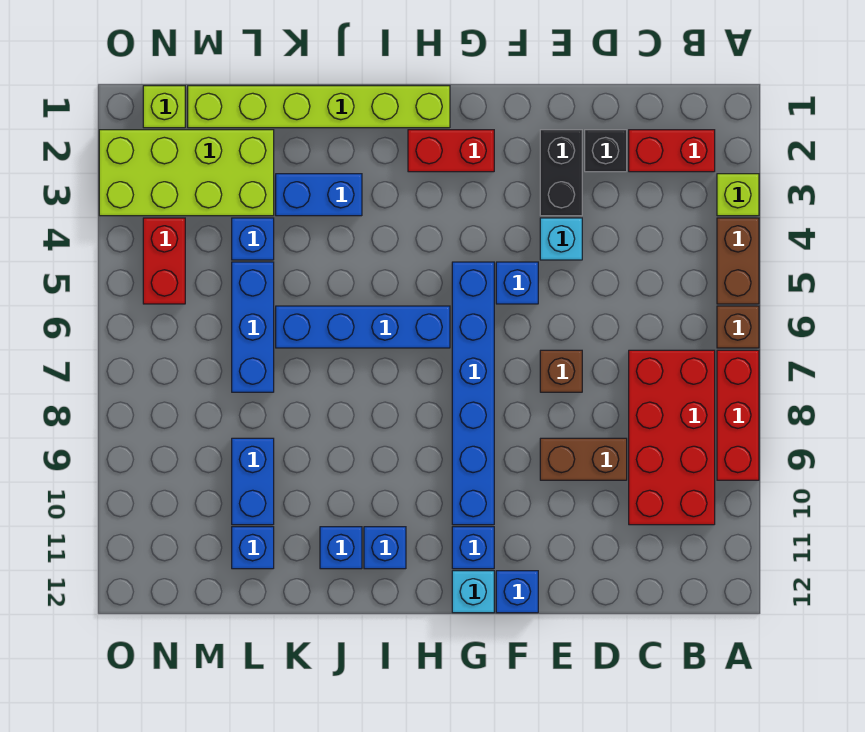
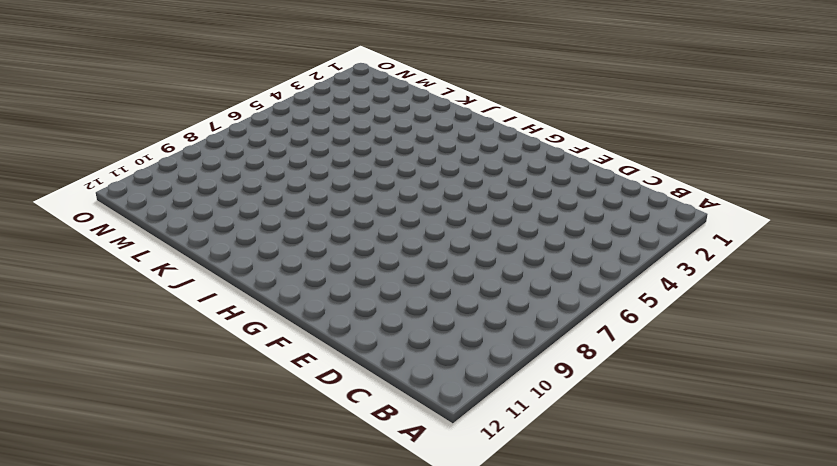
none -> lime brick A3 level 1
none -> brown brick A4:A5 level 1
none -> brown brick A6 level 1

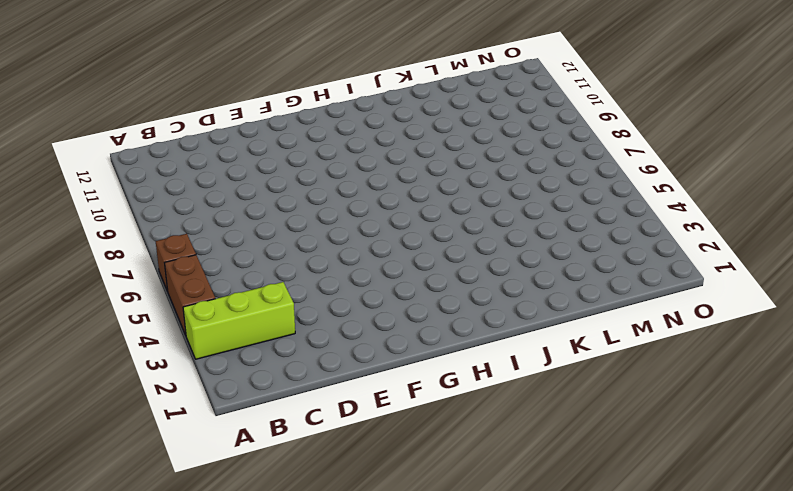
lime brick A3:C3 level 1 -> lime brick A3 level 1
none -> red brick A7:A9 level 1
none -> red brick B2:C2 level 1
none -> red brick B7:C10 level 1

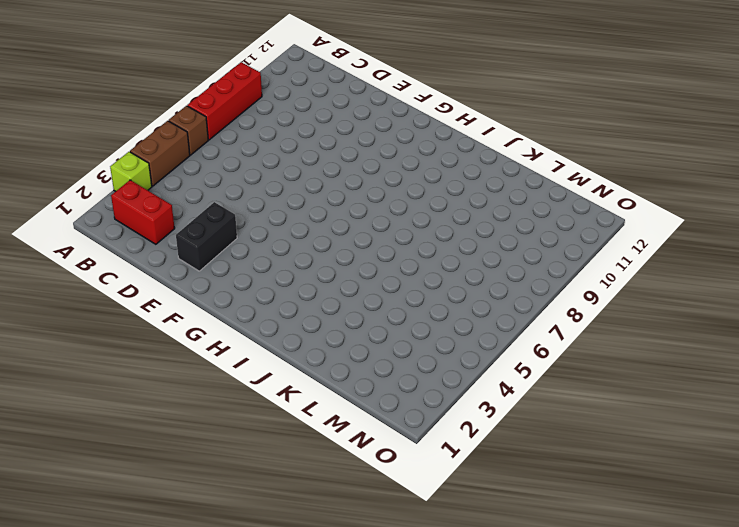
none -> red brick B7:C10 level 1
none -> black brick D2 level 1
none -> brown brick D9:E9 level 1

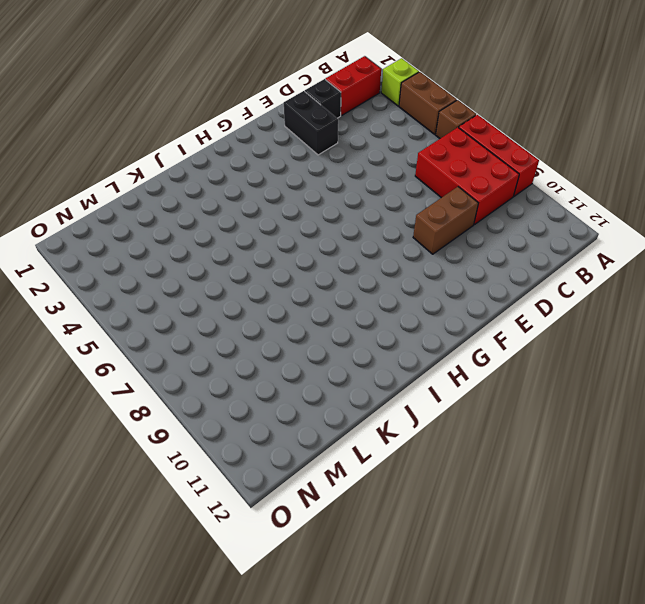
red brick B7:C9 level 1 -> red brick B7:C10 level 1
none -> cyan brick E4 level 1
none -> brown brick E7 level 1
none -> blue brick F5 level 1

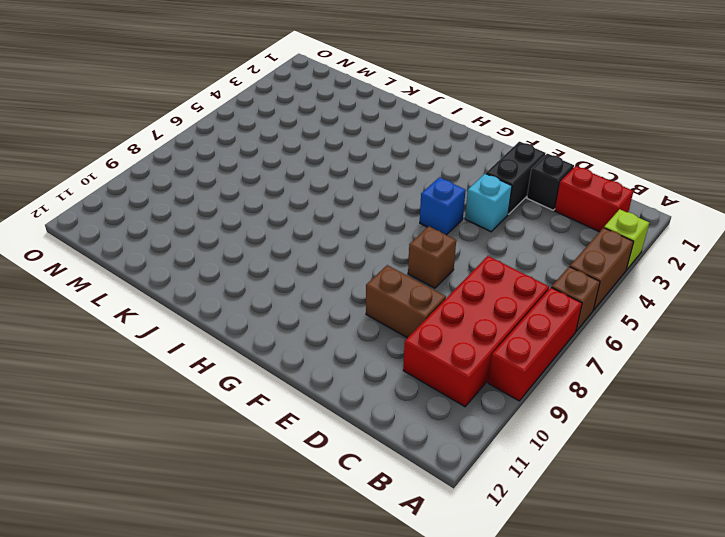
none -> blue brick F12 level 1
none -> red brick G2:H2 level 1
none -> blue brick G5:G10 level 1

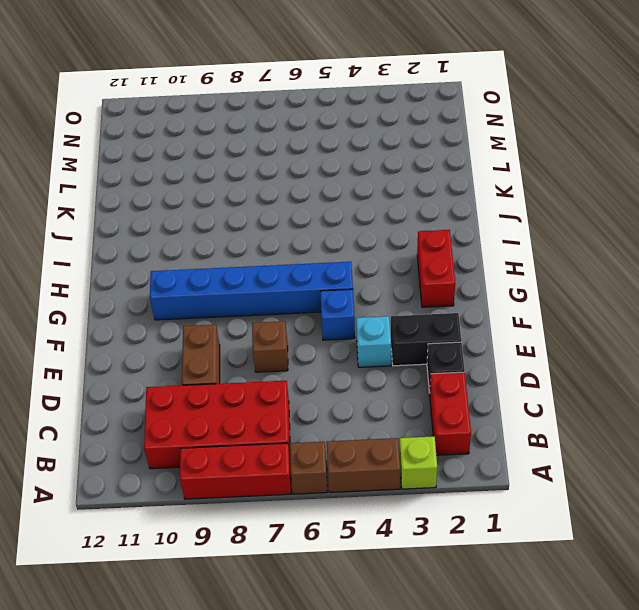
none -> blue brick F12 level 1
none -> blue brick G11 level 1
none -> cyan brick G12 level 1

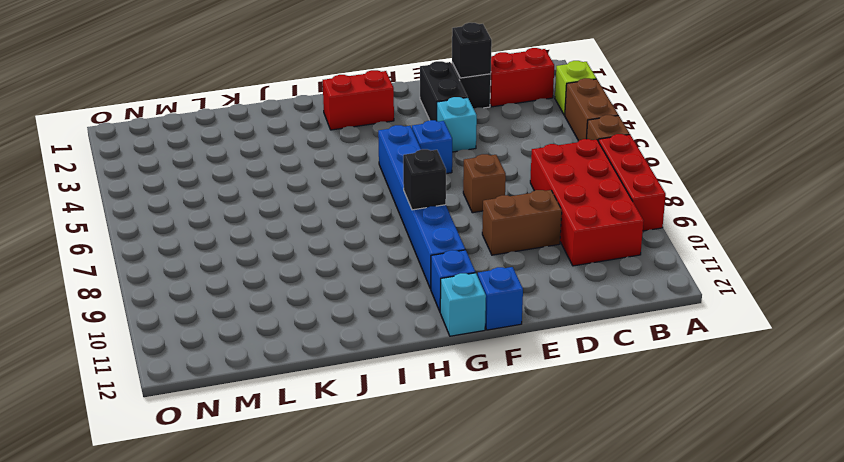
black brick D2 level 2 -> none
black brick G8 level 2 -> none
none -> lime brick H1:M1 level 1
none -> blue brick H6:K6 level 1
none -> blue brick I11 level 1

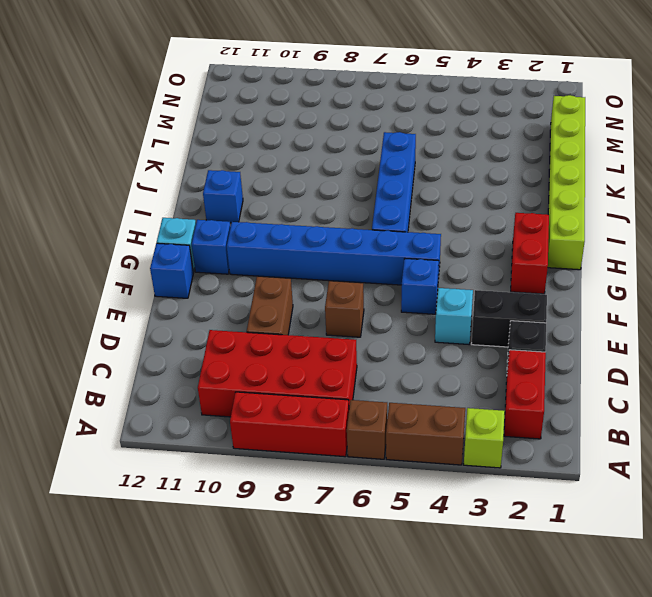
none -> blue brick J3:K3 level 1
none -> blue brick J11 level 1
none -> lime brick L2:O3 level 1

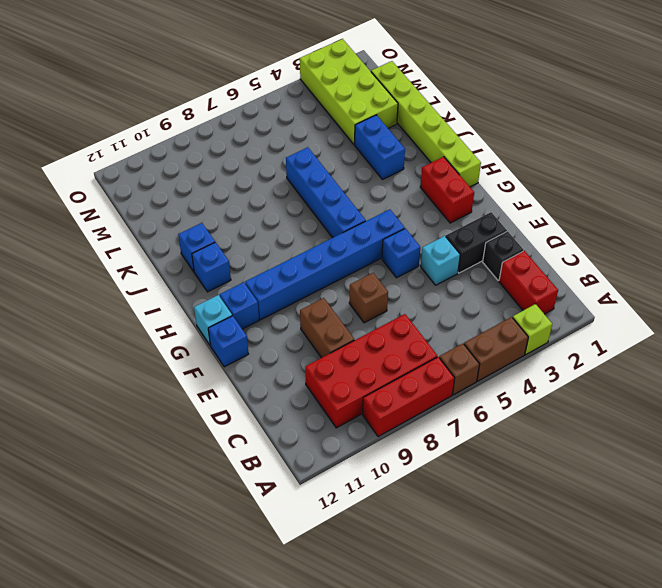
none -> blue brick L4 level 1
none -> blue brick L5:L7 level 1
none -> blue brick L9:L10 level 1

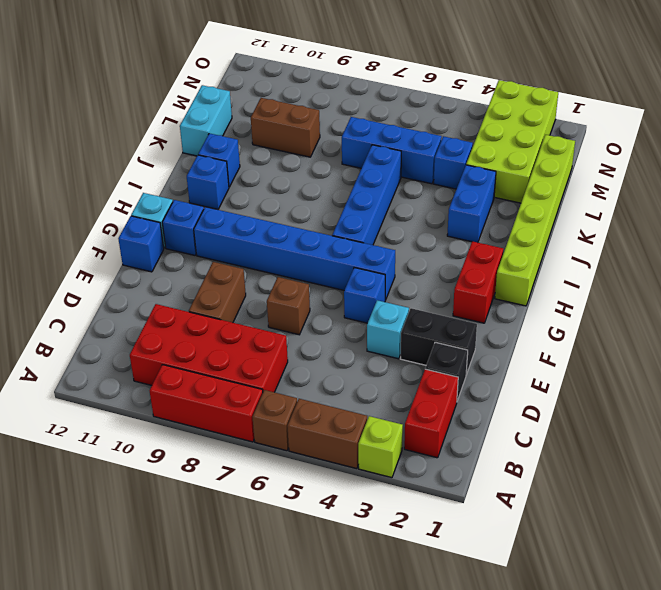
cyan brick K12:L12 level 1 -> none
brown brick L9:L10 level 1 -> blue brick L9:L10 level 1
none -> blue brick L11 level 1
none -> lime brick N1 level 1
none -> red brick N4:N5 level 1

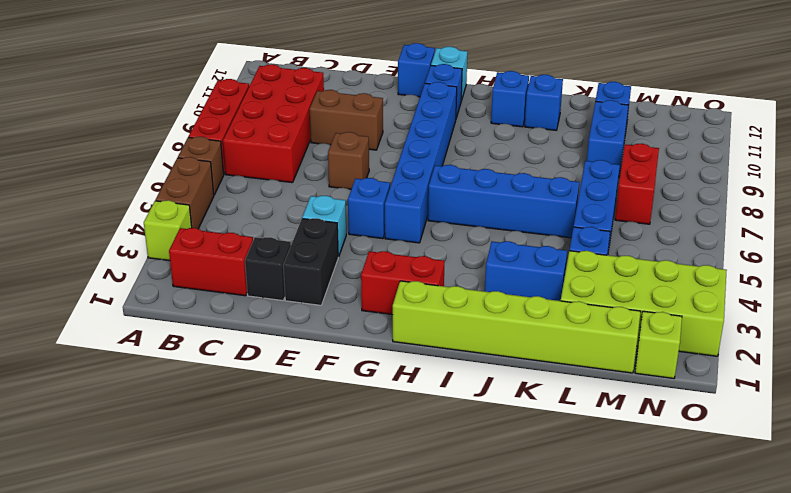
red brick M7:M8 level 1 -> red brick N4:N5 level 1

